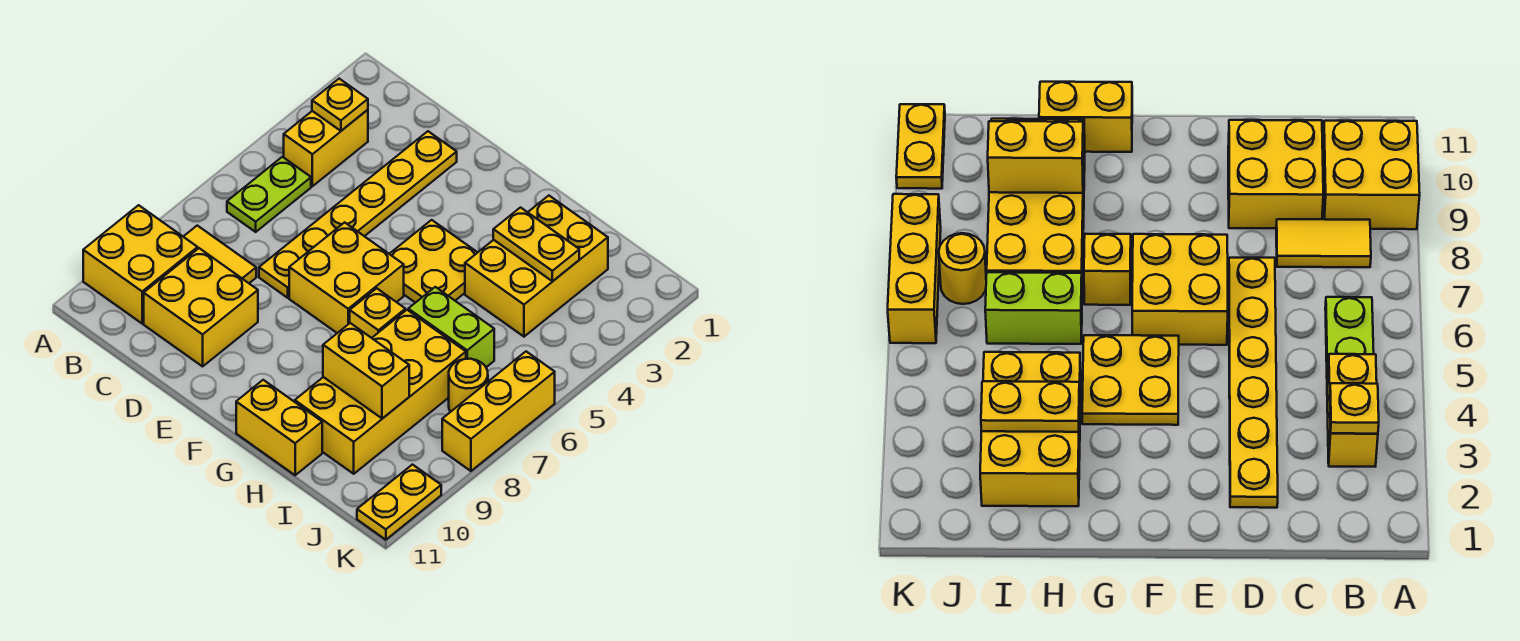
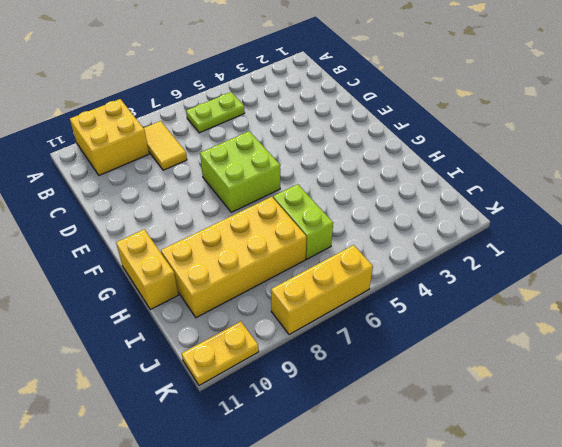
lime brick E6:F7 level 1 -> yellow brick E6:F7 level 1
none -> yellow brick B3:B4 level 1
none -> yellow brick C9:D10 level 1
none -> yellow plate D2:D7 level 1

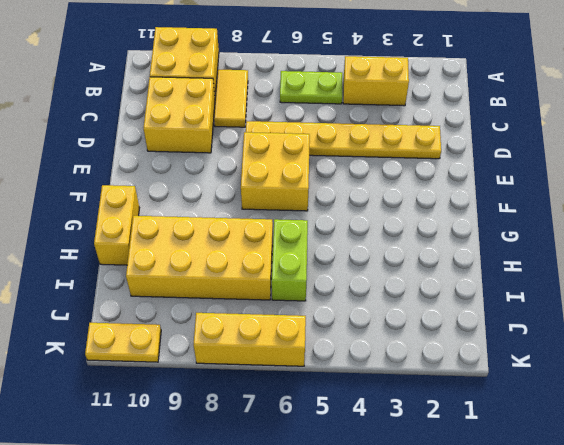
none -> yellow plate F4:G5 level 1
none -> yellow brick G7 level 1
none -> yellow brick H2:I4 level 1

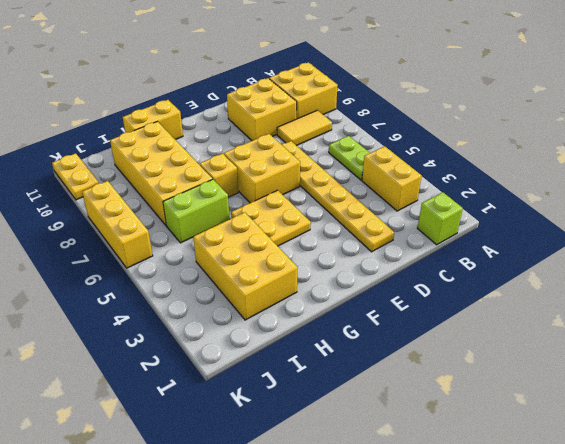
lime brick B1 level 1 -> none
none -> yellow round brick J7 level 1
none -> yellow plate B3 level 2
none -> yellow plate H3:I3 level 2

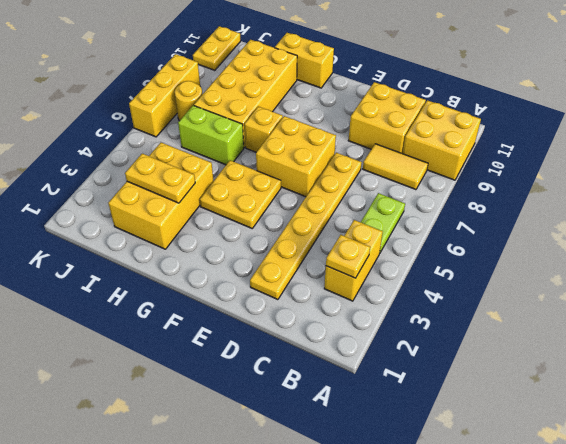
none -> yellow brick H9:I9 level 2

